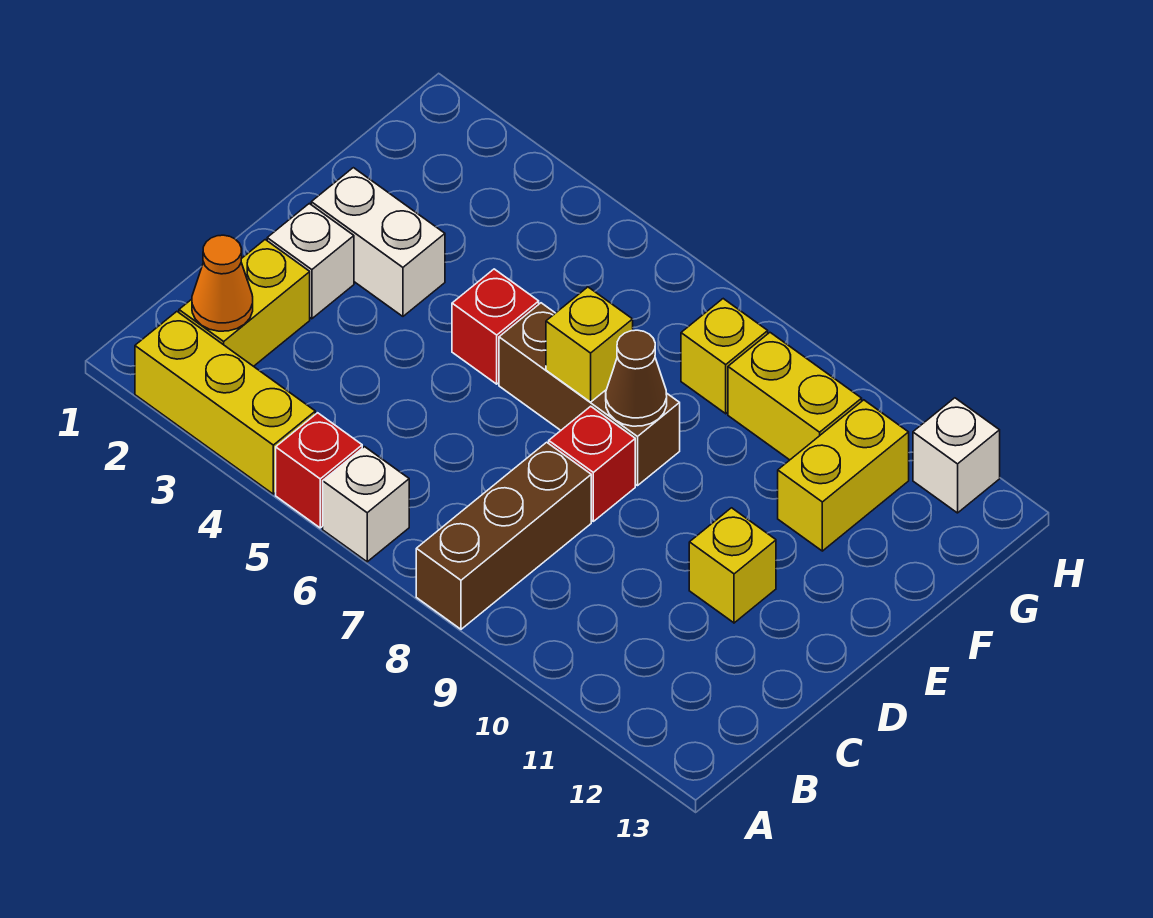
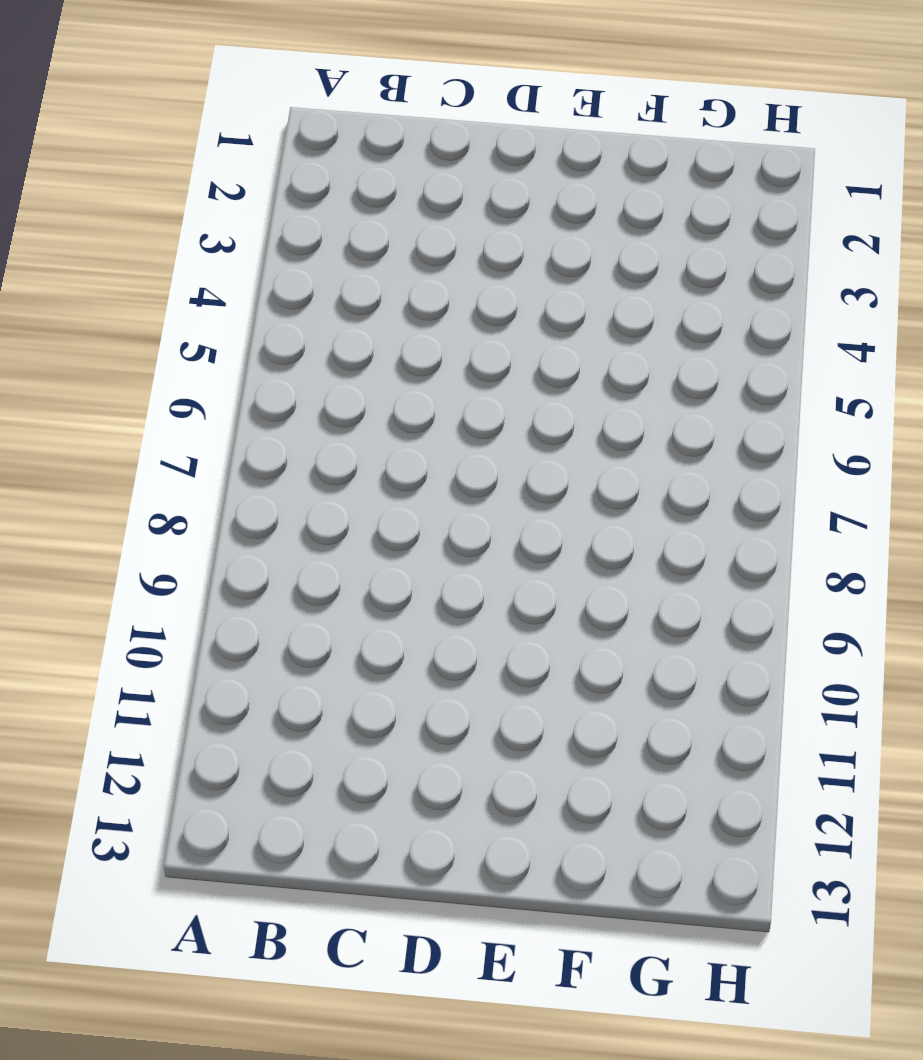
none -> yellow brick A2:A4 level 1
none -> red brick A5 level 1
none -> white brick A6 level 1

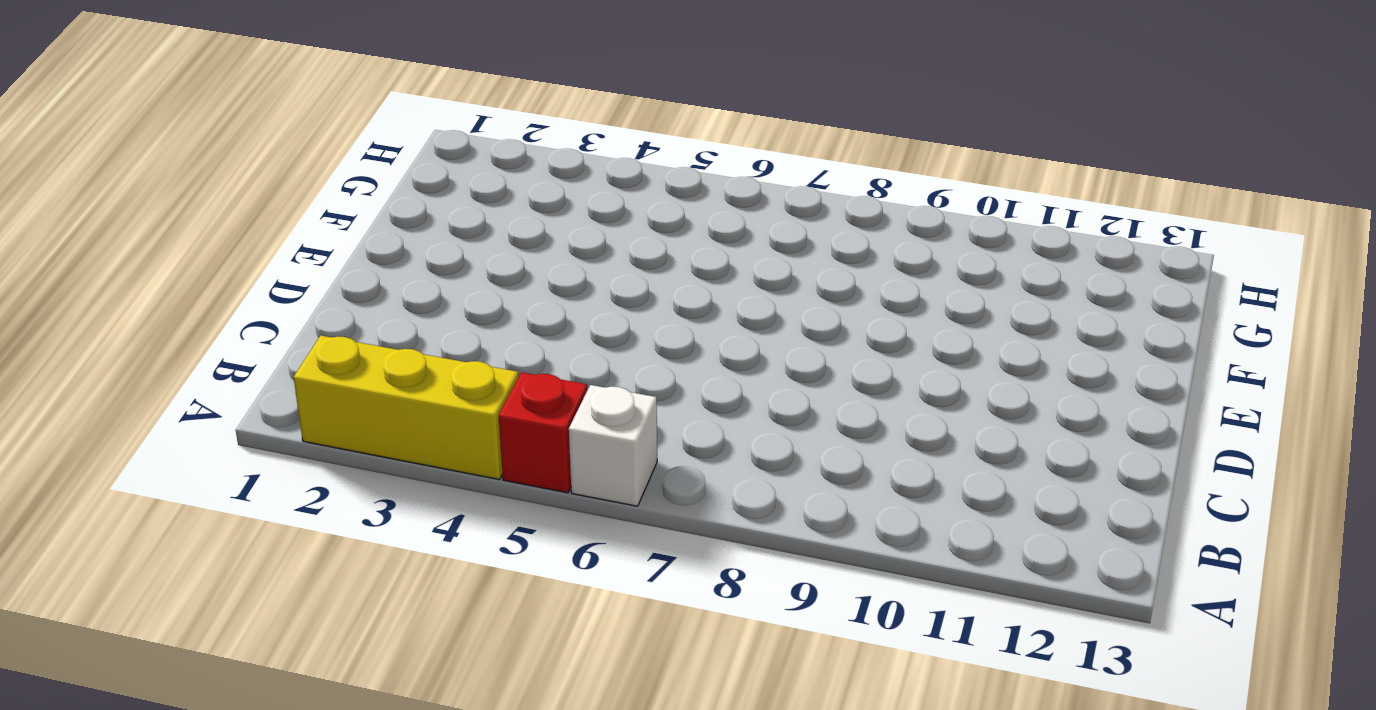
none -> brown brick A8:C8 level 1
none -> yellow brick B2:C2 level 1
none -> white brick D2 level 1

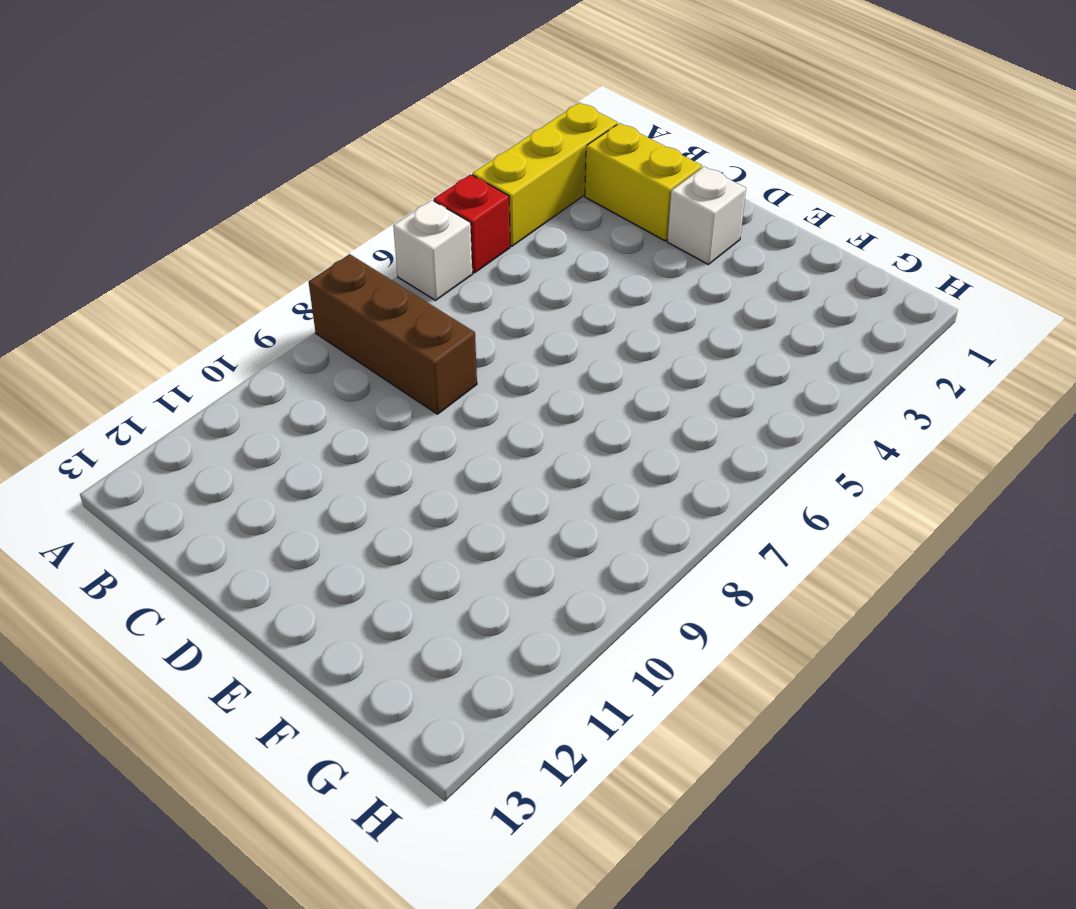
none -> red brick D8 level 1
none -> yellow brick D11 level 1
none -> white brick E2:E3 level 1

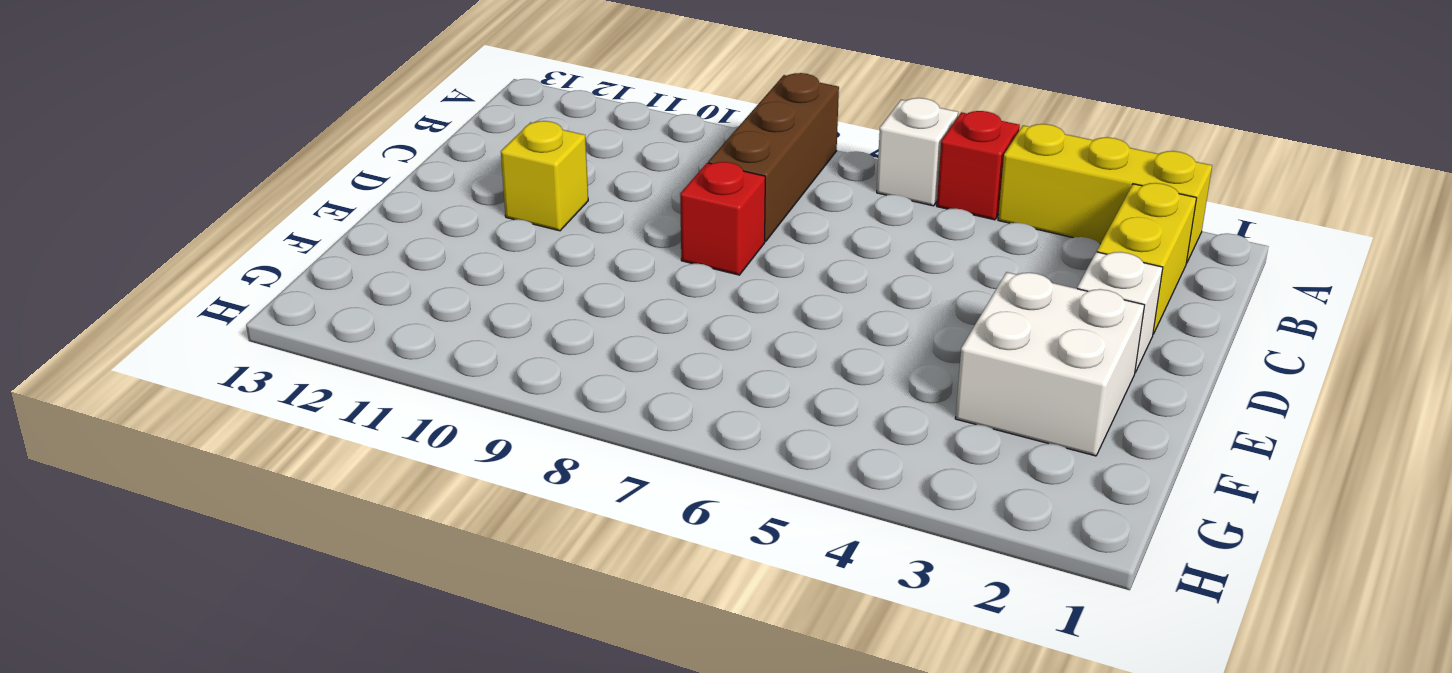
white brick E2:F3 level 1 -> white brick E2:E3 level 1
none -> red brick E5 level 1
none -> brown brick E6:E8 level 1
none -> yellow brick F11:G11 level 1

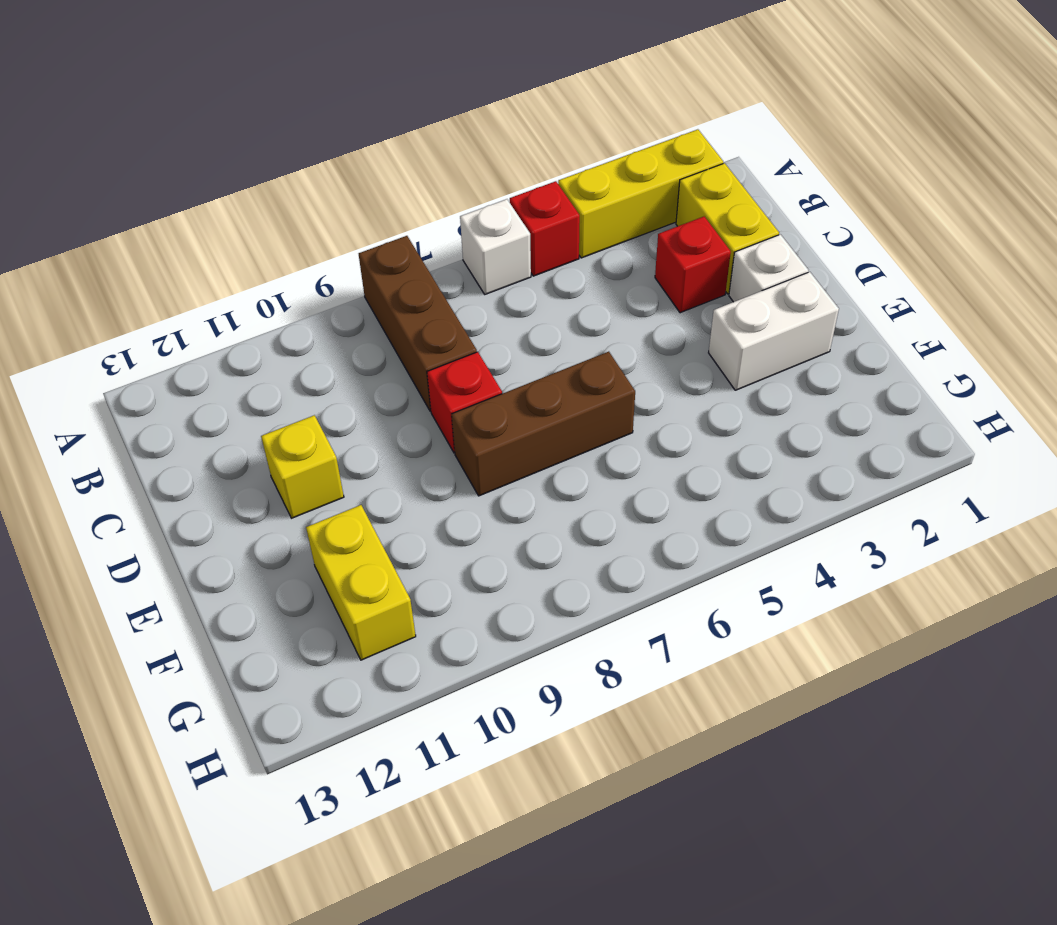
red brick C3 level 1 -> red brick E5 level 1
none -> yellow brick G8 level 1
none -> yellow brick G9:G10 level 1
none -> white brick H12 level 1

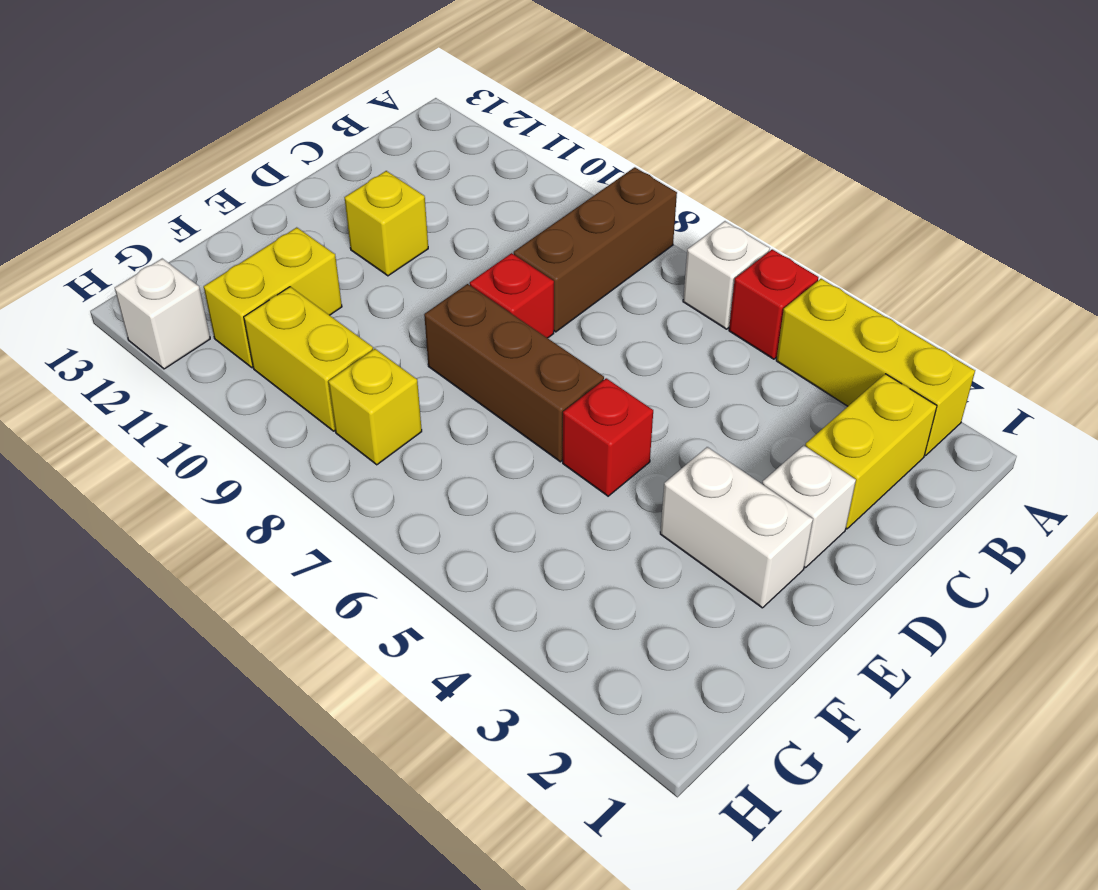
none -> orange cone B2 level 2
none -> yellow brick E7 level 2
none -> brown cone E8 level 2

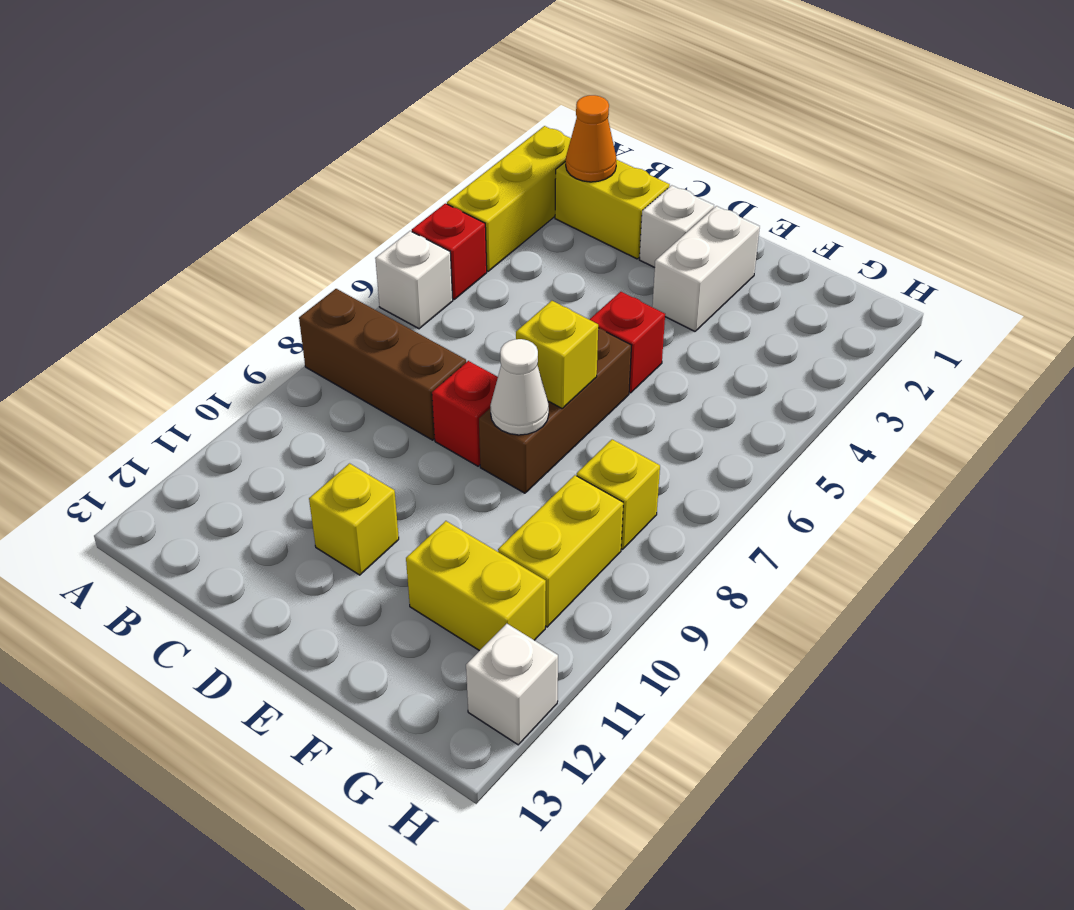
white cone E8 level 2 -> brown cone E8 level 2

